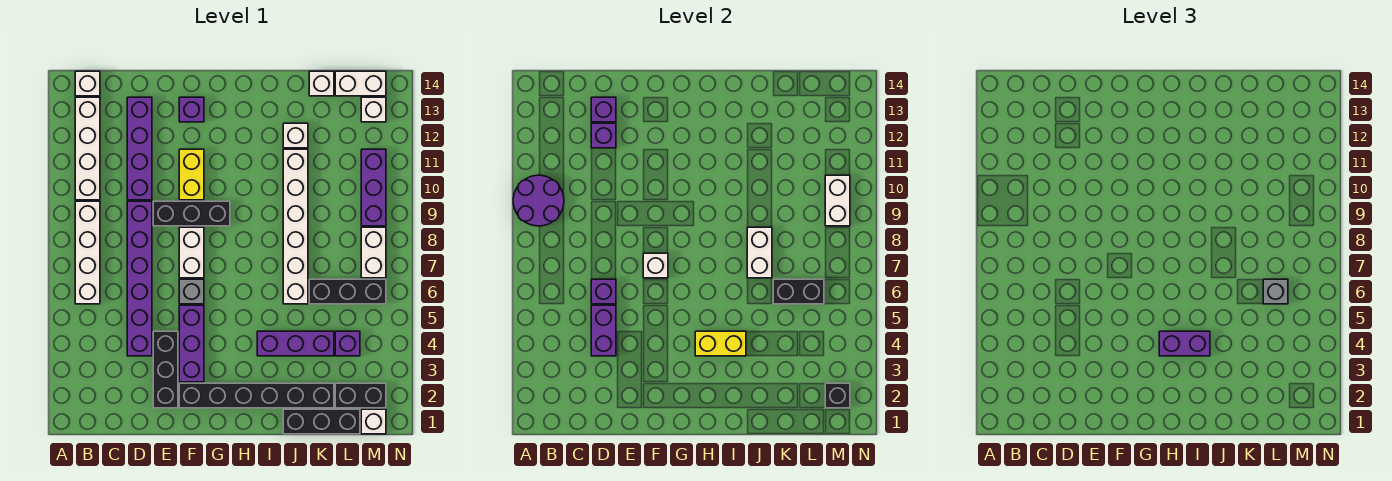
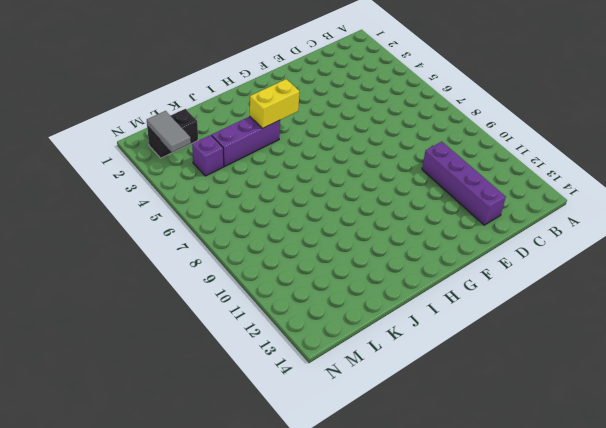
grey tile M2:M3 level 2 -> black brick M2 level 2
none -> white brick B6:B9 level 1
none -> white brick B10:B13 level 1
none -> white brick B14 level 1
none -> purple brick D4:D9 level 1

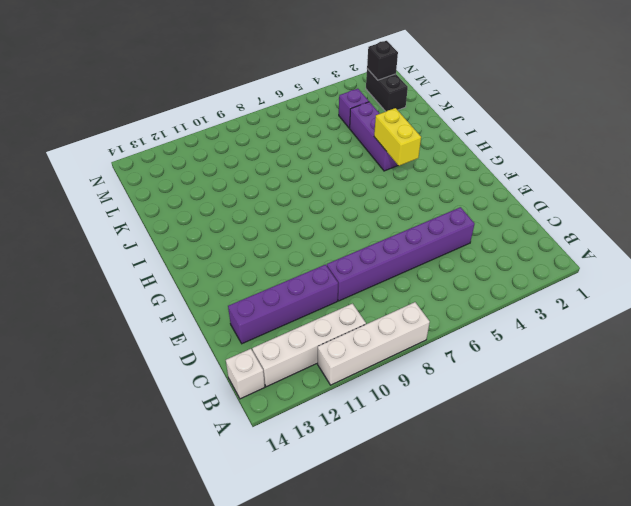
white brick A8:A11 level 1 -> white brick B6:B9 level 1
none -> black brick E2:E4 level 1
none -> black brick E9:G9 level 1
none -> black brick F2:K2 level 1
none -> purple brick F3:F5 level 1

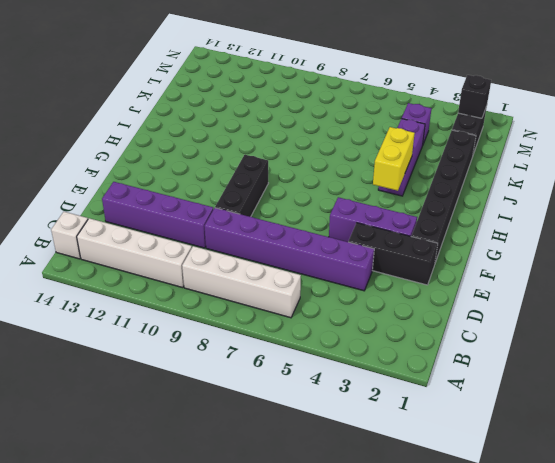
none -> grey brick F6 level 1
none -> white brick F7:F8 level 1
none -> yellow brick F10:F11 level 1
none -> purple brick F13 level 1

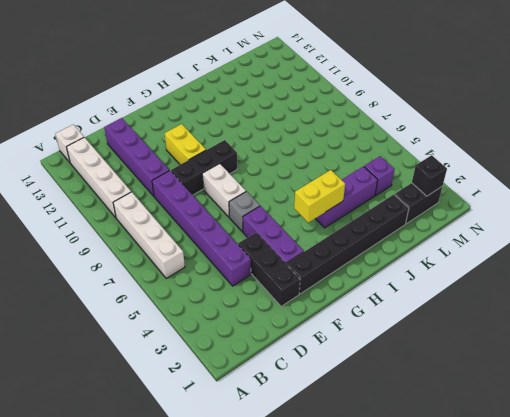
none -> purple brick F13 level 1
none -> black brick J1:L1 level 1
none -> white brick J6:J11 level 1
none -> white brick J12 level 1

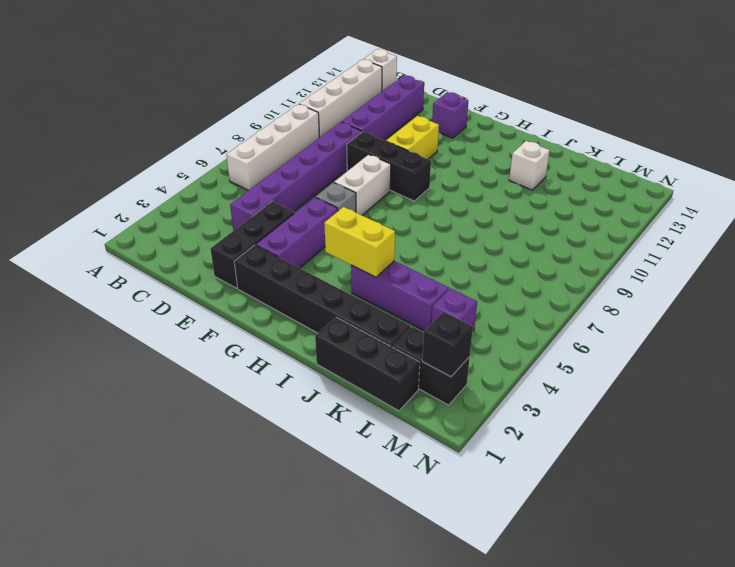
none -> white brick J6:J11 level 1
none -> black brick K6:M6 level 1
none -> white brick K14 level 1
none -> white brick L14:M14 level 1

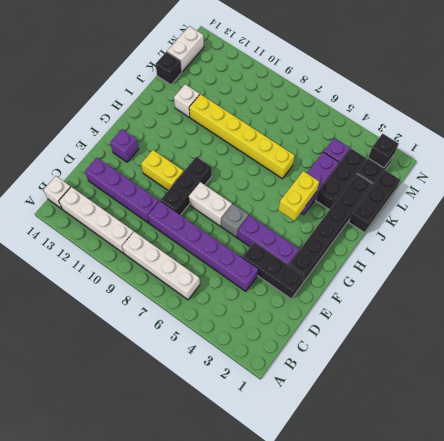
black brick J3:L3 level 1 -> black brick K6:M6 level 1
yellow brick J6:J11 level 1 -> white brick J6:J11 level 1
black brick K14 level 1 -> white brick K14 level 1
none -> white brick M1 level 1
none -> white brick M7:M8 level 1
none -> purple brick M9:M11 level 1
none -> white brick M13 level 1

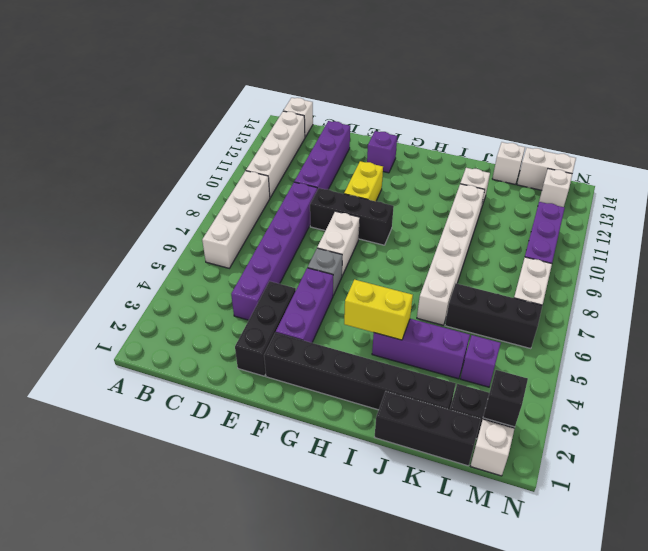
none -> purple round brick A9:B10 level 2
none -> purple brick D4:D5 level 2
none -> purple brick D6 level 2
none -> purple brick D12 level 2

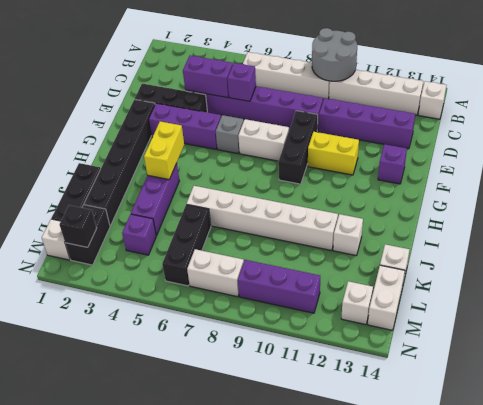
grey round brick A9:B10 level 2 -> purple round brick A9:B10 level 2
none -> purple brick D12 level 2
none -> purple brick D13 level 2
none -> white brick F7 level 2
none -> white brick J7:J8 level 2

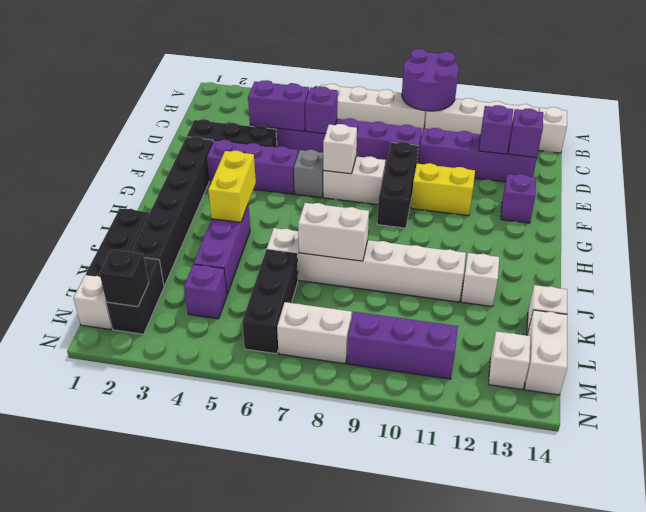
none -> black brick K6:L6 level 2
none -> white brick M9:M10 level 2
none -> purple brick H4:I4 level 3
none -> grey brick L6 level 3

